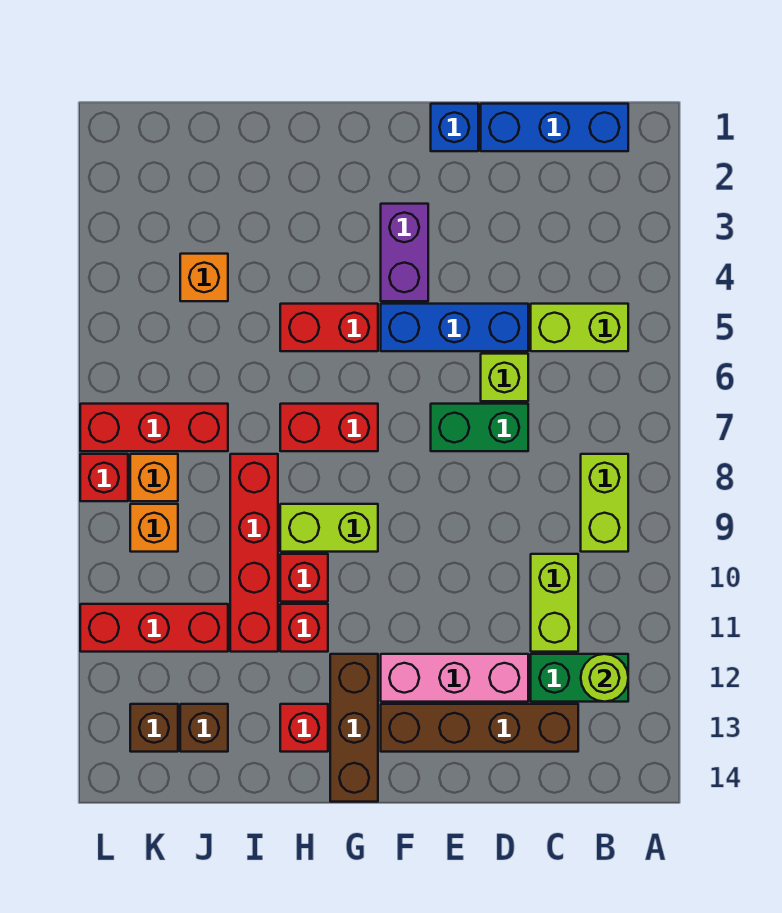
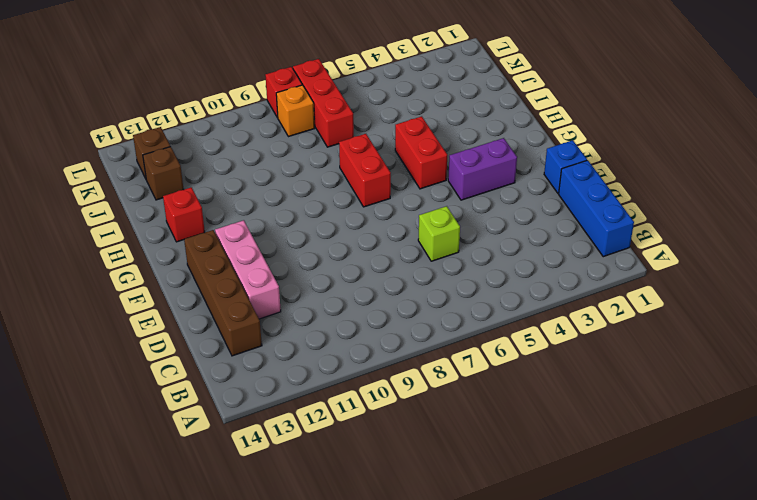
none -> lime brick B5:C5 level 1
none -> lime brick B8:B9 level 1
none -> green brick B12:C12 level 1

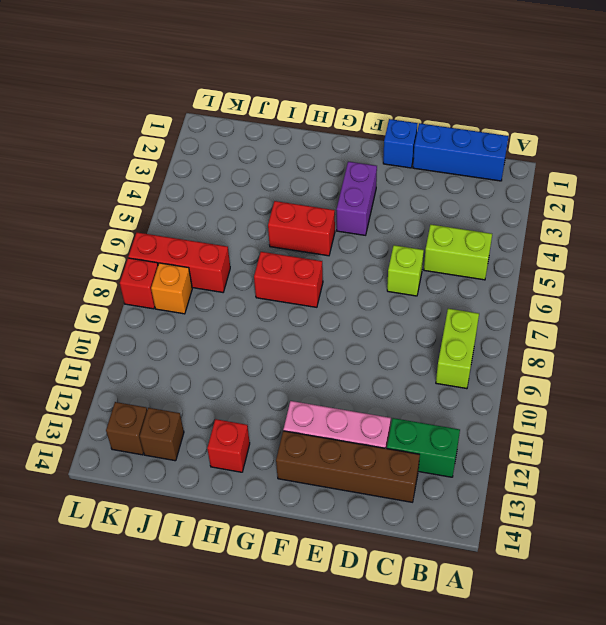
none -> lime brick C10:C11 level 1
none -> blue brick D5:F5 level 1
none -> green brick D7:E7 level 1

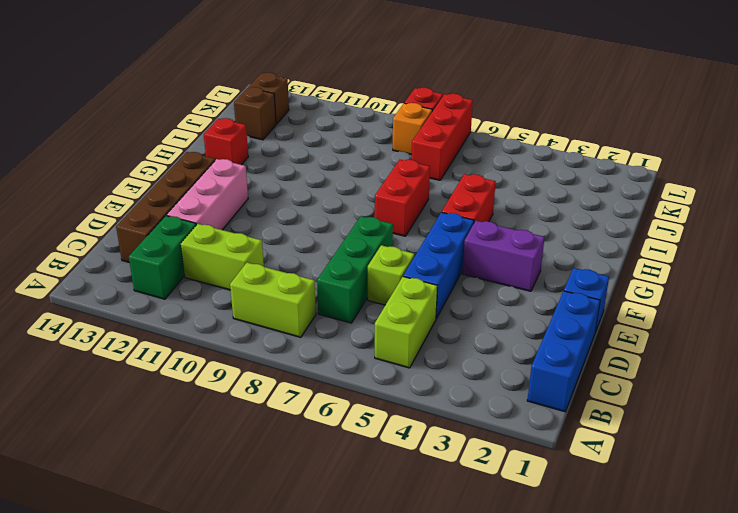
green brick C7:E7 level 1 -> green brick D7:E7 level 1
none -> lime brick G9:H9 level 1
none -> brown brick G12:G14 level 1
none -> red brick H10 level 1

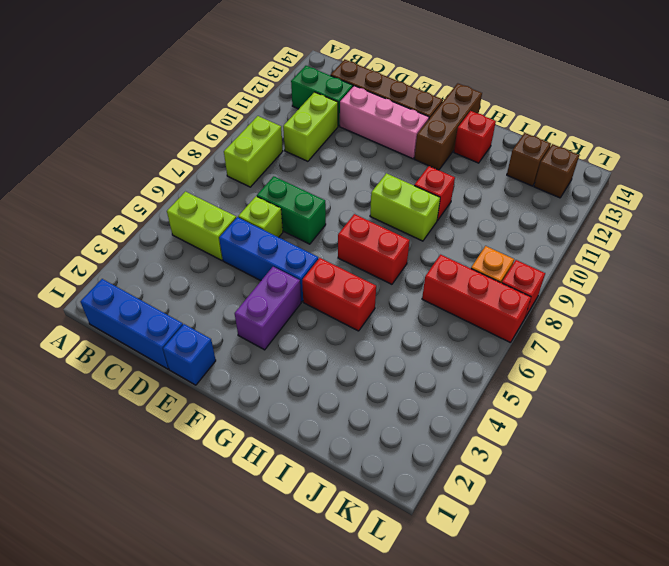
none -> red brick H11 level 1
none -> red brick I8:I11 level 1
none -> orange brick J4 level 1

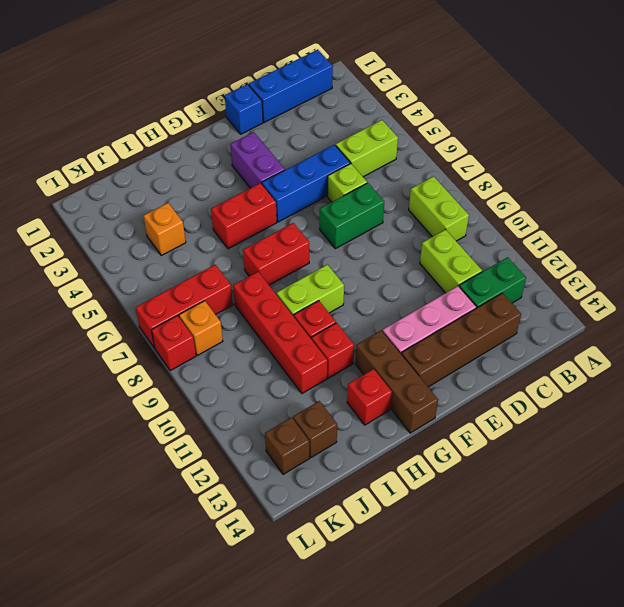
none -> red brick J11:L11 level 1
none -> orange brick K9 level 1
none -> lime round brick B12 level 2

